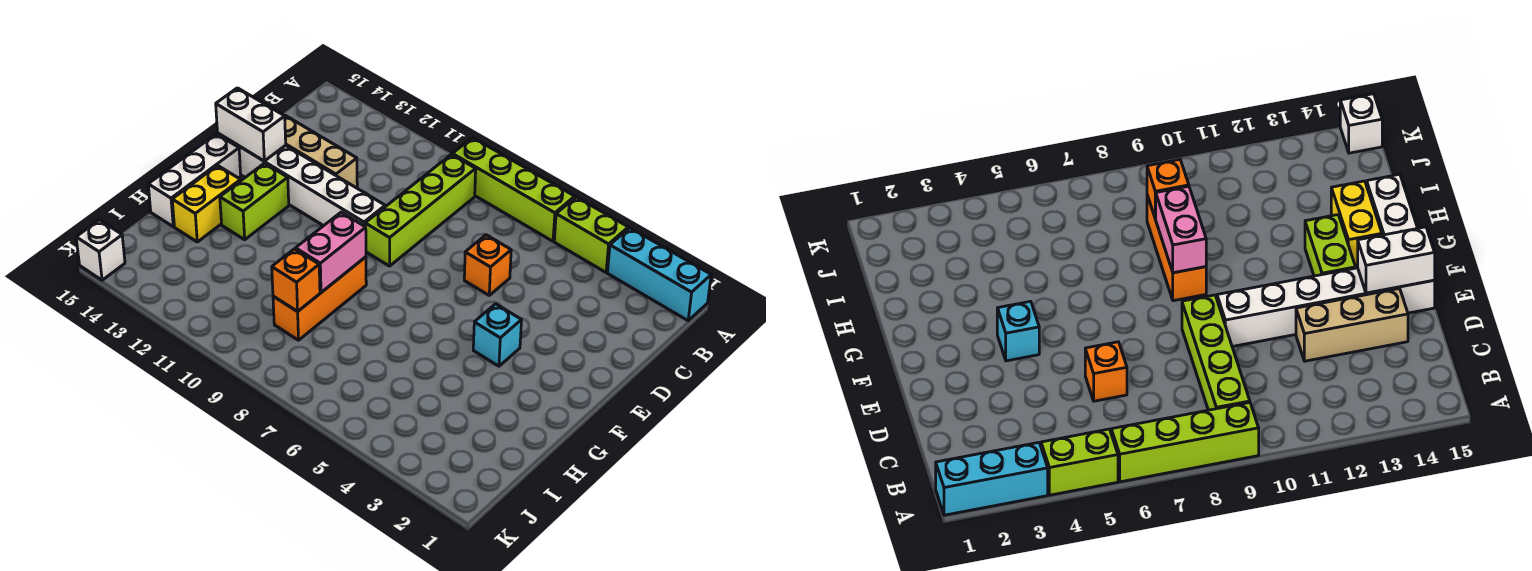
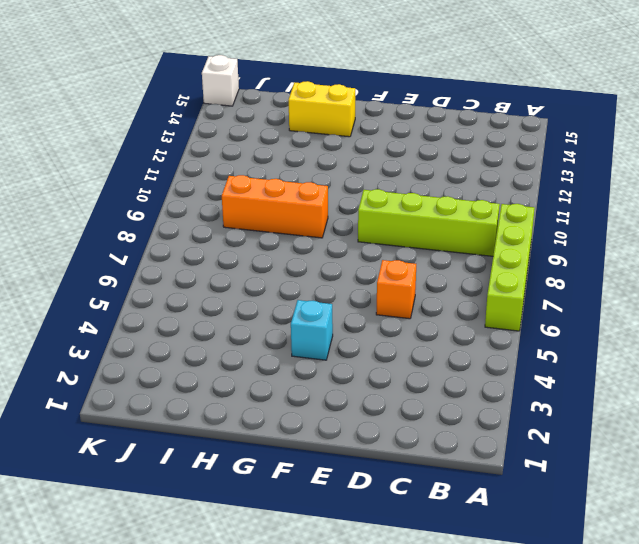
none -> cyan brick A1:A3 level 1
none -> lime brick A4:A5 level 1
none -> tan brick D12:D14 level 1

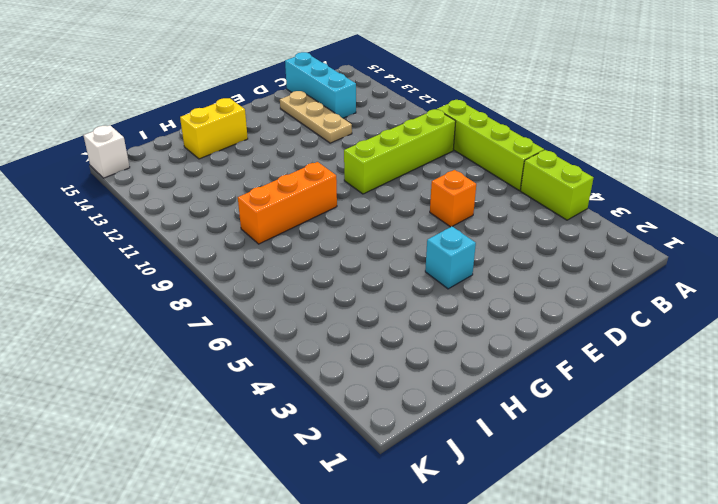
cyan brick C13:C15 level 1 -> cyan brick A1:A3 level 1
tan plate D12:D14 level 1 -> tan brick D12:D14 level 1
none -> white brick E10:E15 level 1
none -> lime brick F13:G13 level 1
none -> white brick F15:H15 level 1

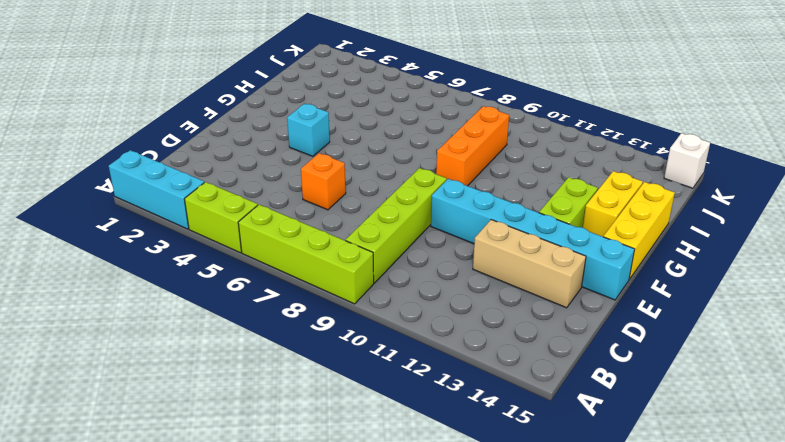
cyan brick E10:E15 level 1 -> white brick E10:E15 level 1
yellow brick F15:H15 level 1 -> white brick F15:H15 level 1
none -> white brick E14:E15 level 2
none -> pink brick G9:H9 level 2
none -> orange brick I9 level 2

